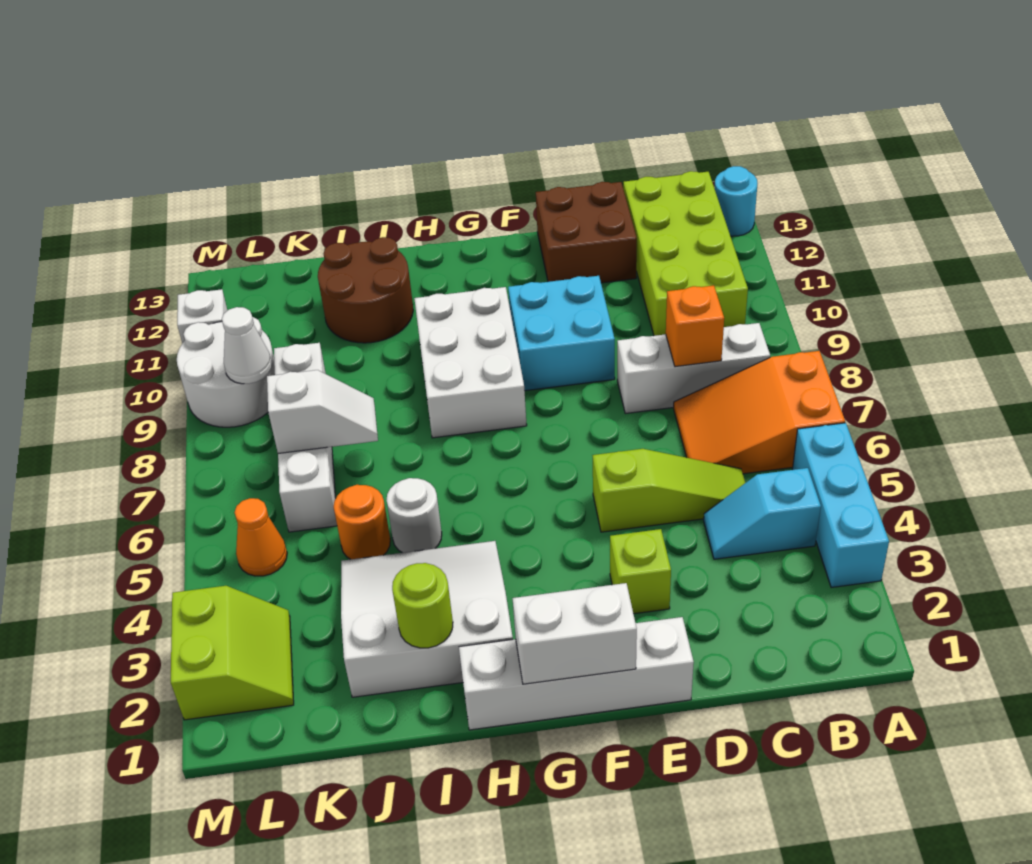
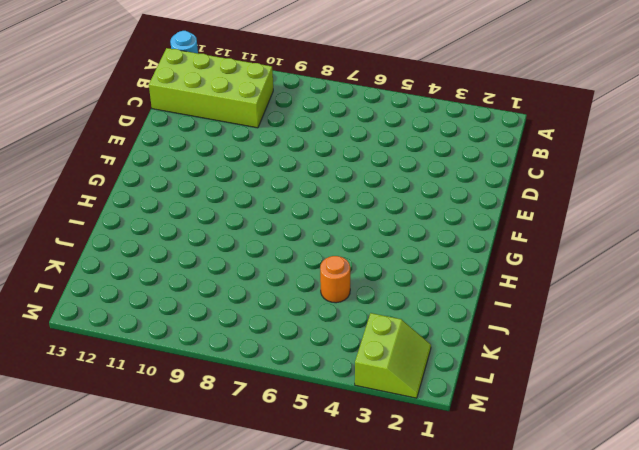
lime slope L2:M3 level 1 top 3 -> lime slope L2:M3 level 1 top M
none -> cyan brick A3:A5 level 1
none -> orange slope A6:C7 level 1 top A
none -> cyan slope B4:C4 level 1 top B

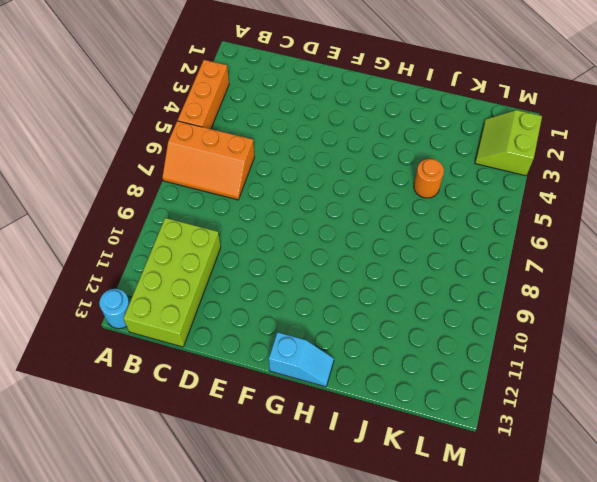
orange brick A3:A5 level 1 -> cyan brick A3:A5 level 1
orange slope A6:C7 level 1 top 6 -> orange slope A6:C7 level 1 top A
cyan slope G13:H13 level 1 top G -> cyan slope B4:C4 level 1 top B
none -> white brick B8:D8 level 1
none -> lime slope C5:E5 level 1 top E
none -> brown brick D12:E13 level 1

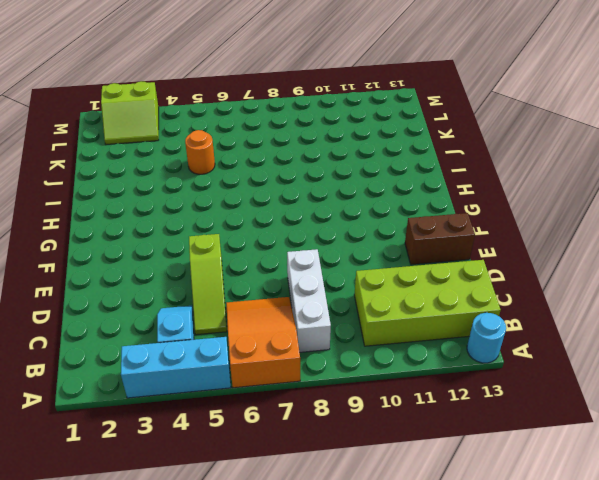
brown brick E12:E13 level 1 -> brown brick D12:E13 level 1
none -> white brick E1:H1 level 1
none -> lime brick E3 level 1
none -> cyan brick E9:F10 level 1

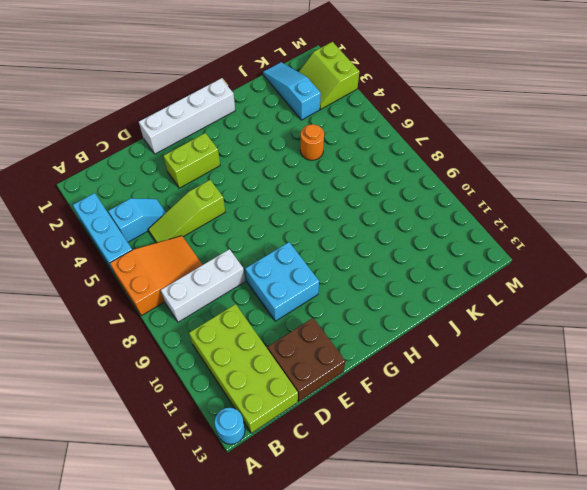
lime brick E3:F3 level 1 -> lime brick E3 level 1
cyan slope K1:K3 level 1 top 3 -> none
none -> white brick G8:H10 level 1
none -> white slope H2:J4 level 1 top 2
none -> white round brick I5 level 1

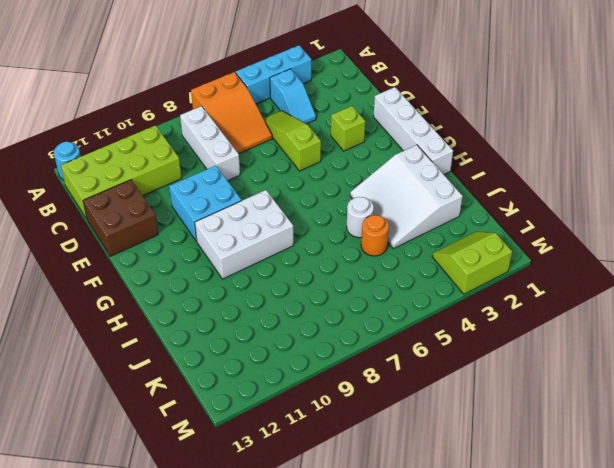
none -> brown round brick I11:J12 level 1
none -> white brick K6:K9 level 1
none -> orange cone L5 level 1

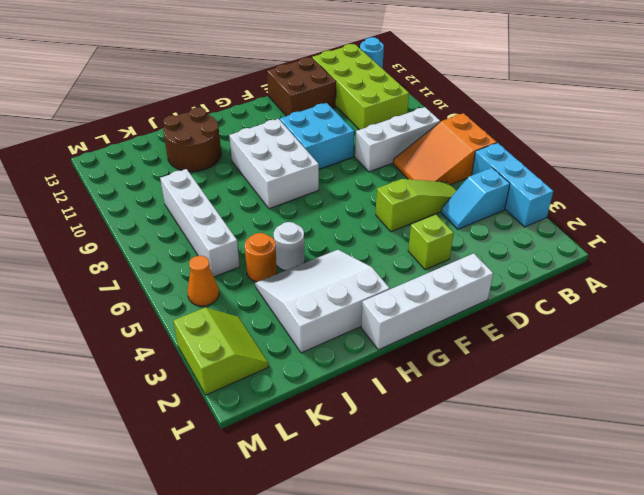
none -> white round brick L9:M10 level 1
none -> white brick M11 level 1
none -> orange brick C8 level 2

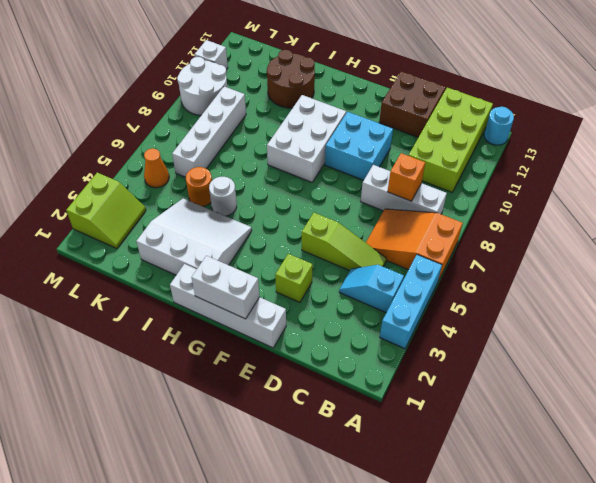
none -> lime round brick I2 level 2
none -> white slope J7:K7 level 2 top K
none -> white cone L9 level 2

